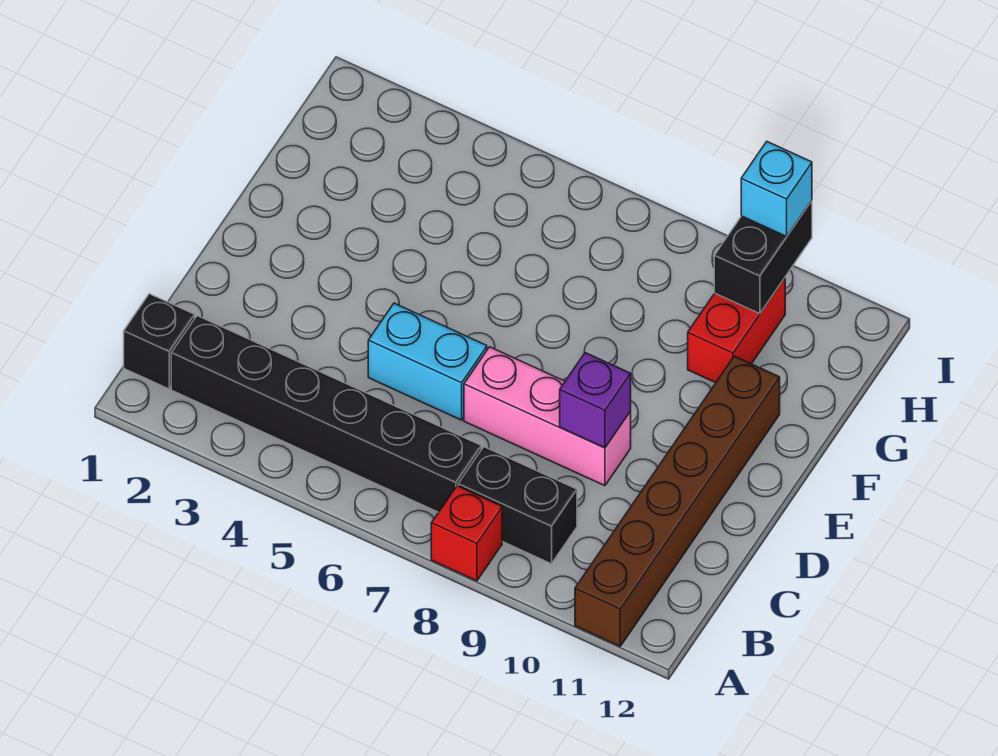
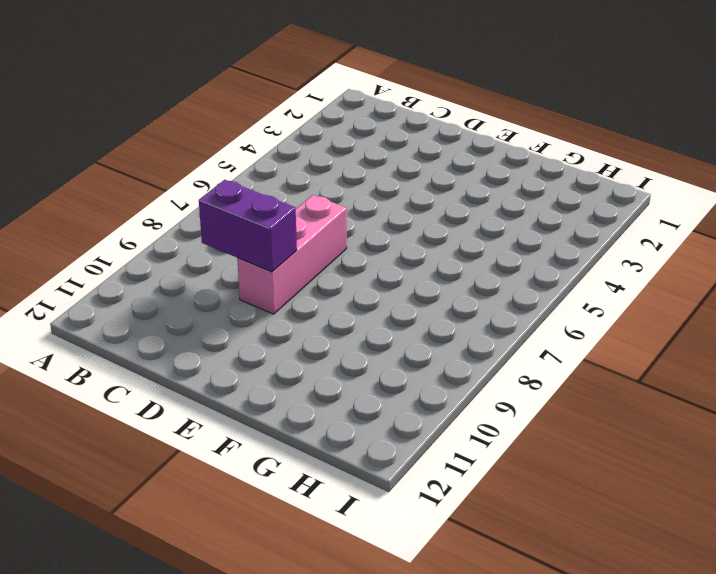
purple brick C9:D9 level 2 -> purple brick D9 level 2
none -> red brick A8 level 1
none -> brown brick A11:F11 level 1

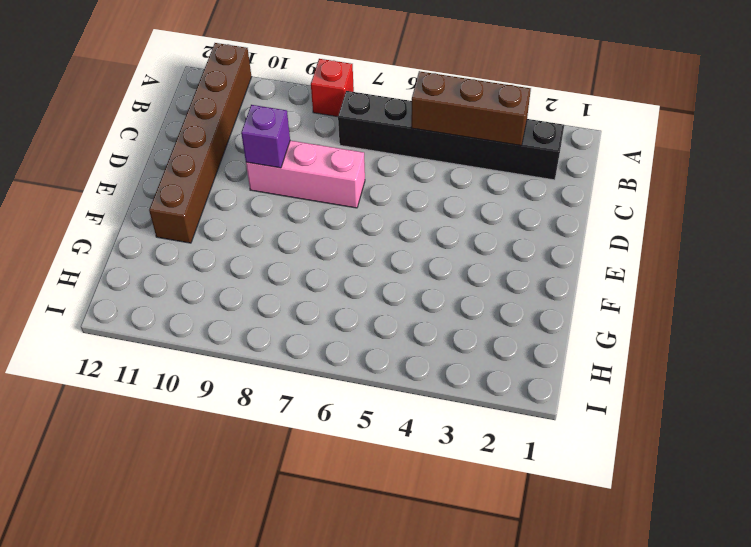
brown brick B3:B5 level 2 -> none
none -> black brick B1 level 1
none -> black brick B8:B9 level 1

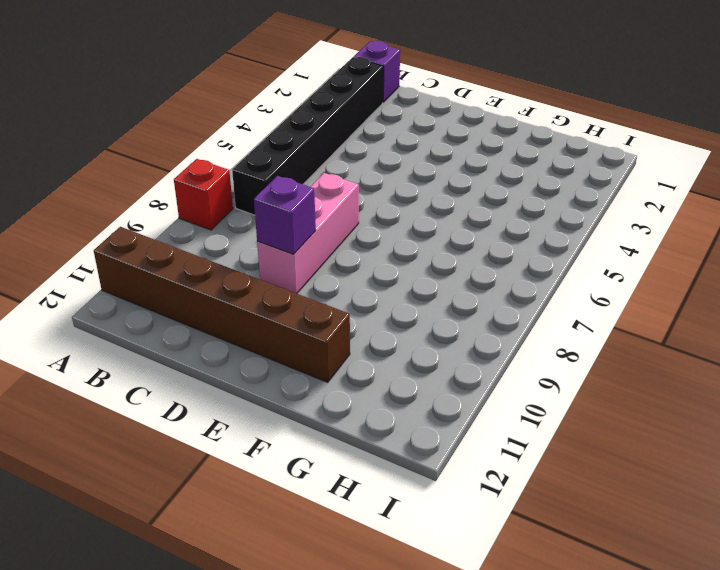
purple brick B1 level 1 -> black brick B1 level 1
none -> black brick B8:B9 level 1
none -> cyan brick D5:D6 level 1

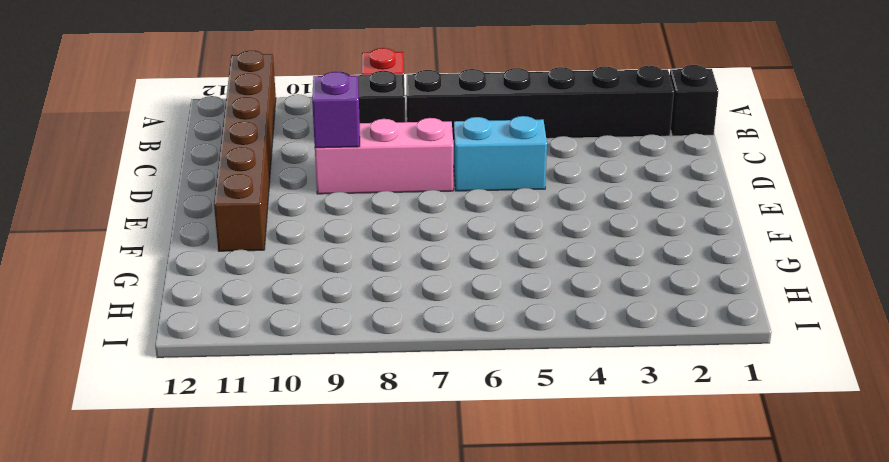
none -> red brick G10:H10 level 1
none -> black brick H10:I10 level 2

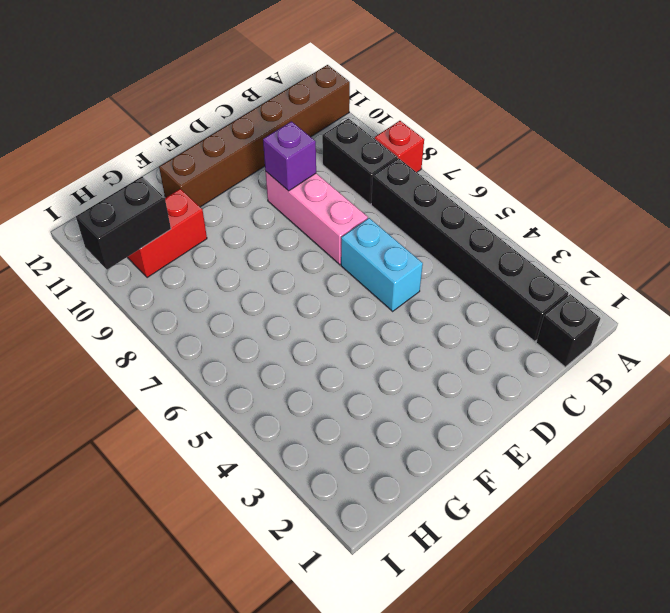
none -> cyan brick I10 level 3

